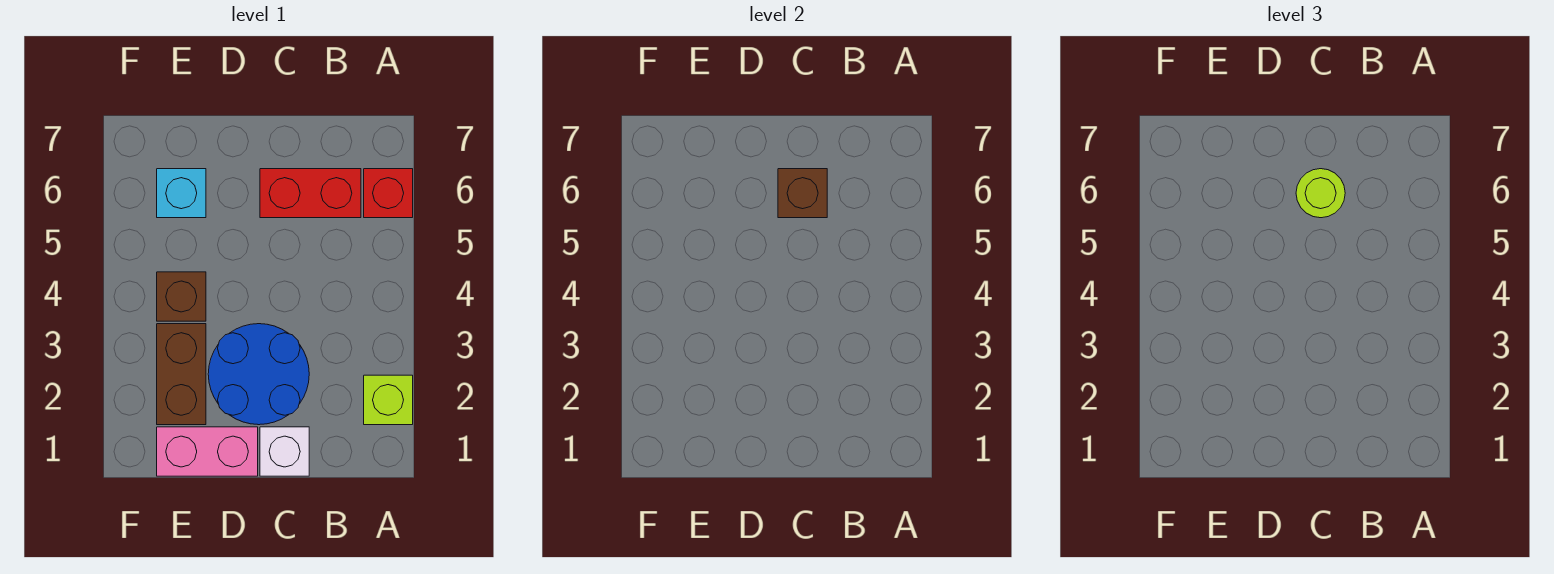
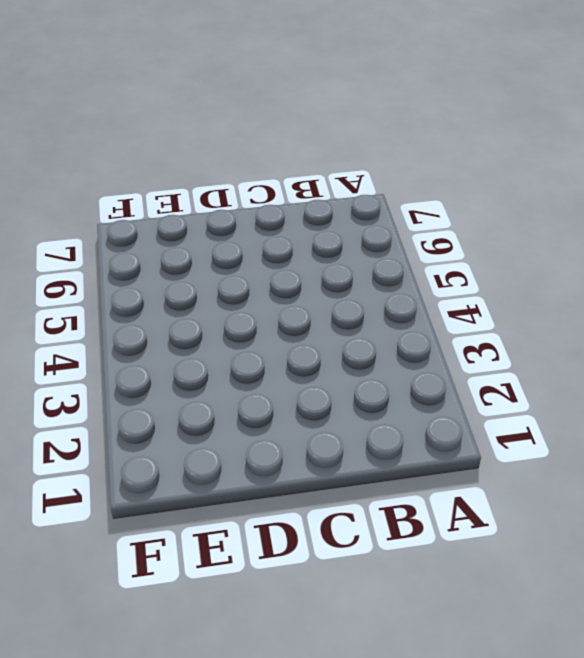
none -> lime brick A2 level 1
none -> red brick A6 level 1

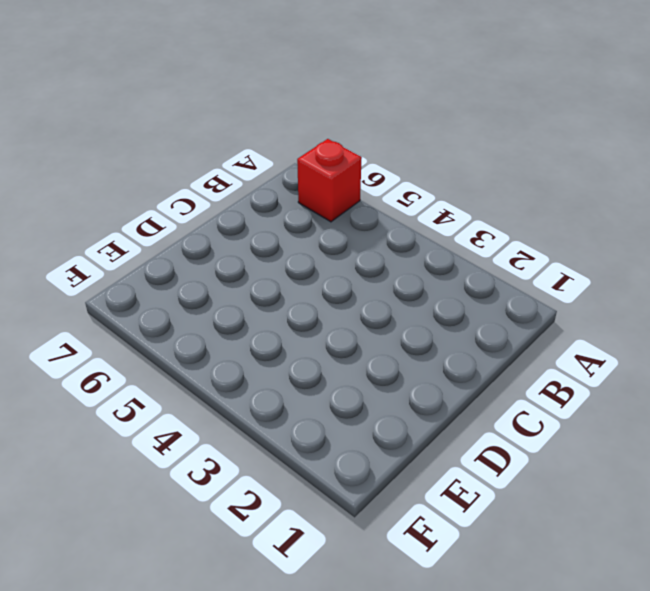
none -> lime brick A2 level 1
none -> red brick B6:C6 level 1

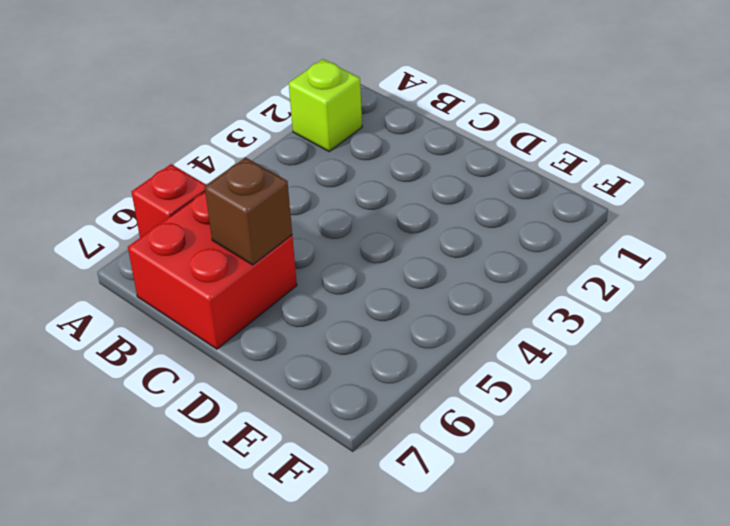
red brick B6:C7 level 1 -> red brick B6:C6 level 1
none -> white brick C1 level 1
none -> blue round brick C2:D3 level 1

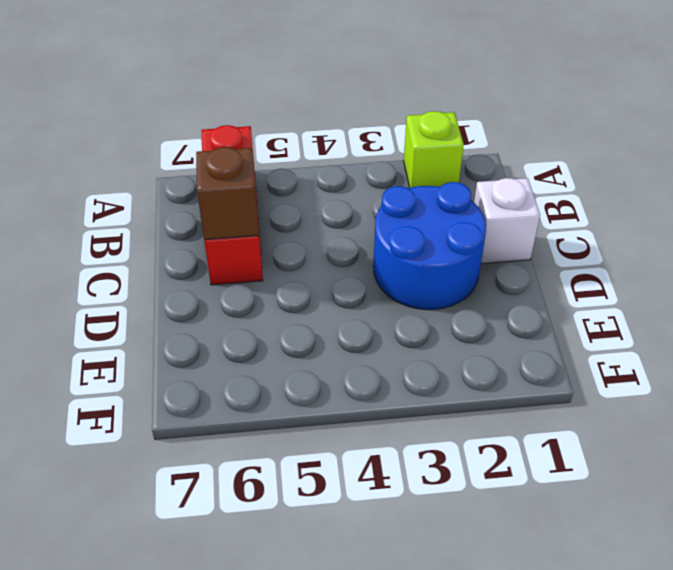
none -> pink brick D1:E1 level 1
none -> brown brick E2:E3 level 1

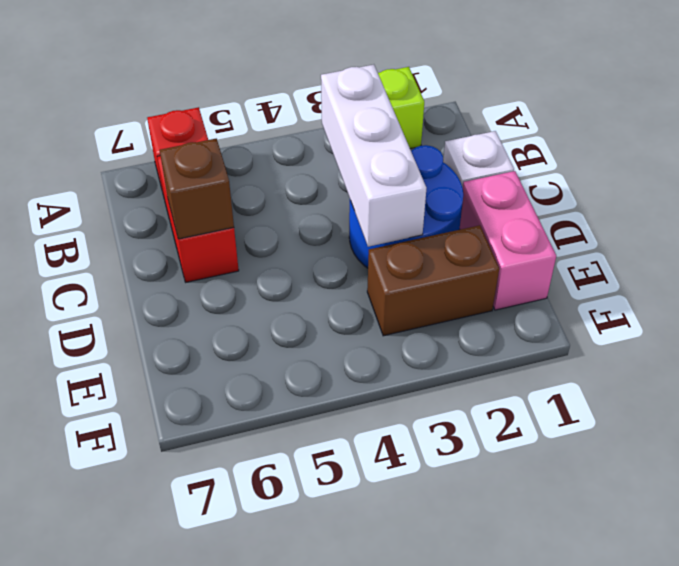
white brick B3:D3 level 2 -> none
none -> brown brick E4 level 1
none -> cyan brick E6 level 1

